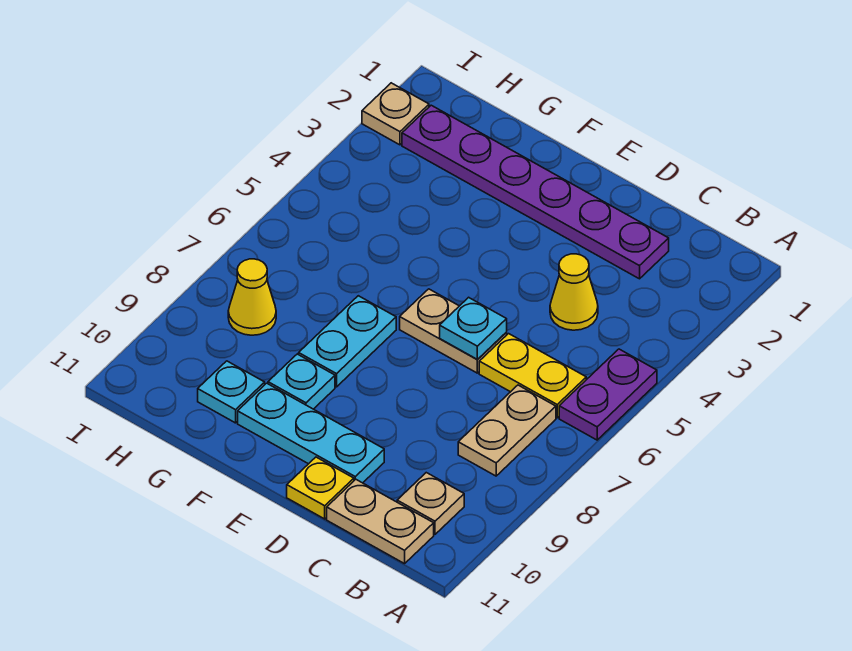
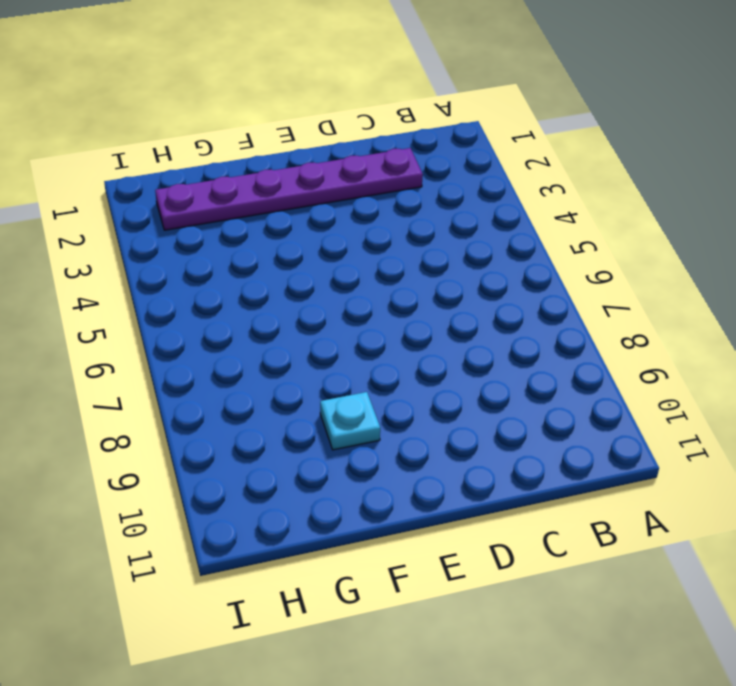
none -> purple plate A5:A6 level 1
none -> yellow plate B6:C6 level 1
none -> tan plate B7:B8 level 1

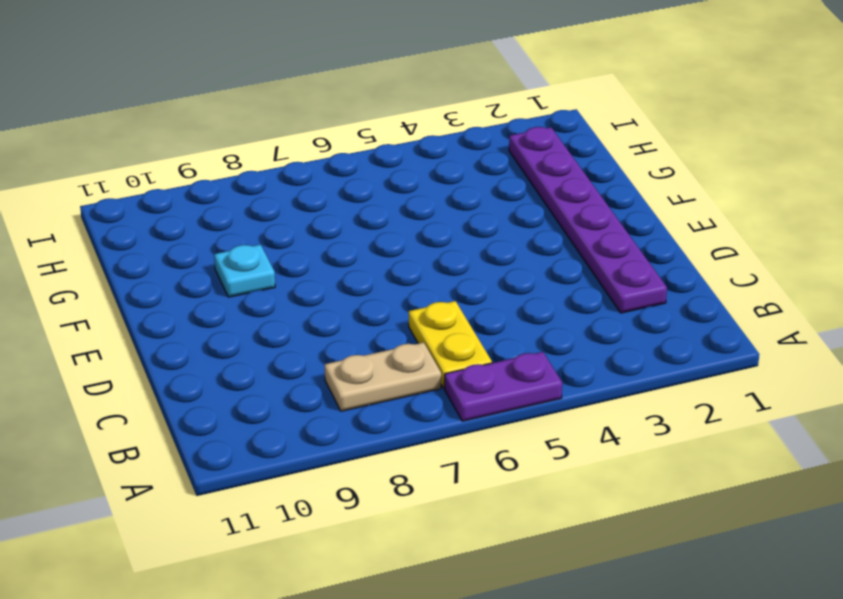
none -> tan plate B10 level 1
none -> tan plate B11:C11 level 1
none -> yellow cone C4 level 1

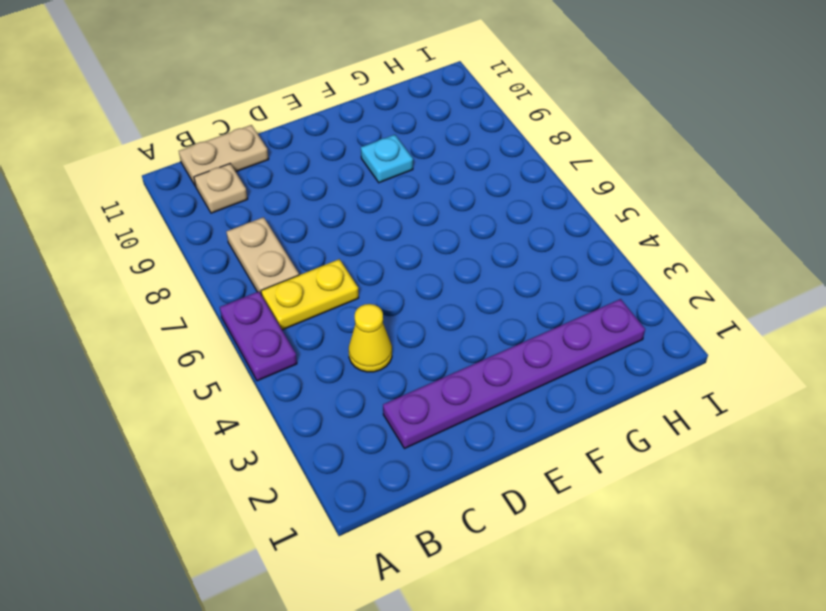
none -> tan plate D6:E6 level 1
none -> cyan plate D10:F10 level 1
none -> yellow plate D11 level 1

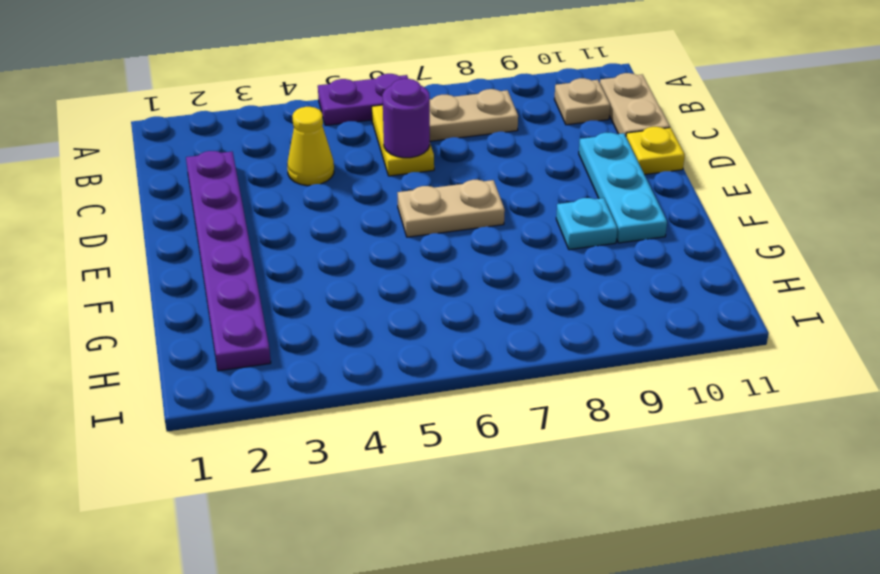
purple round brick C6 level 2 -> none
tan plate E6:E7 level 1 -> tan plate D6:E6 level 1
none -> cyan plate F7:F8 level 1
none -> cyan plate G10 level 1
none -> yellow cone H8 level 1

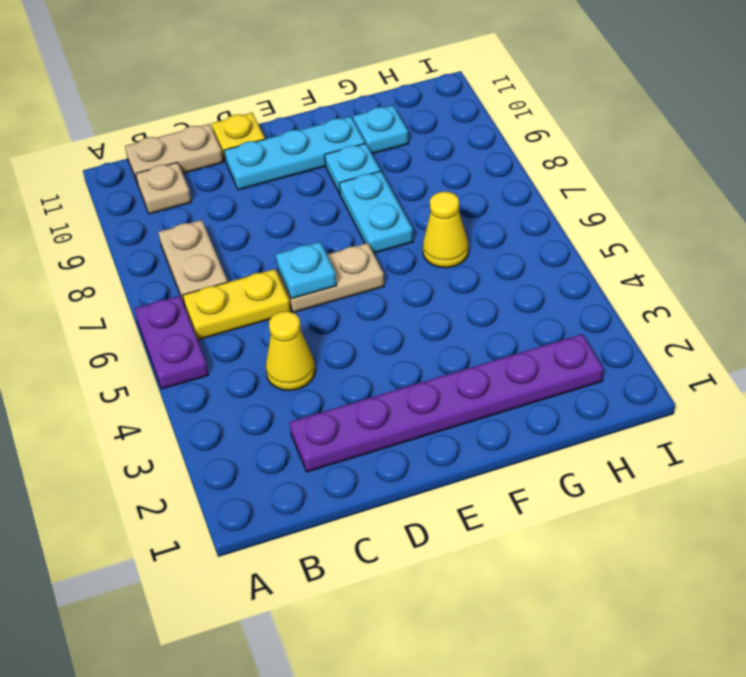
yellow cone G6 level 1 -> yellow cone H8 level 1
none -> tan plate I2 level 1

